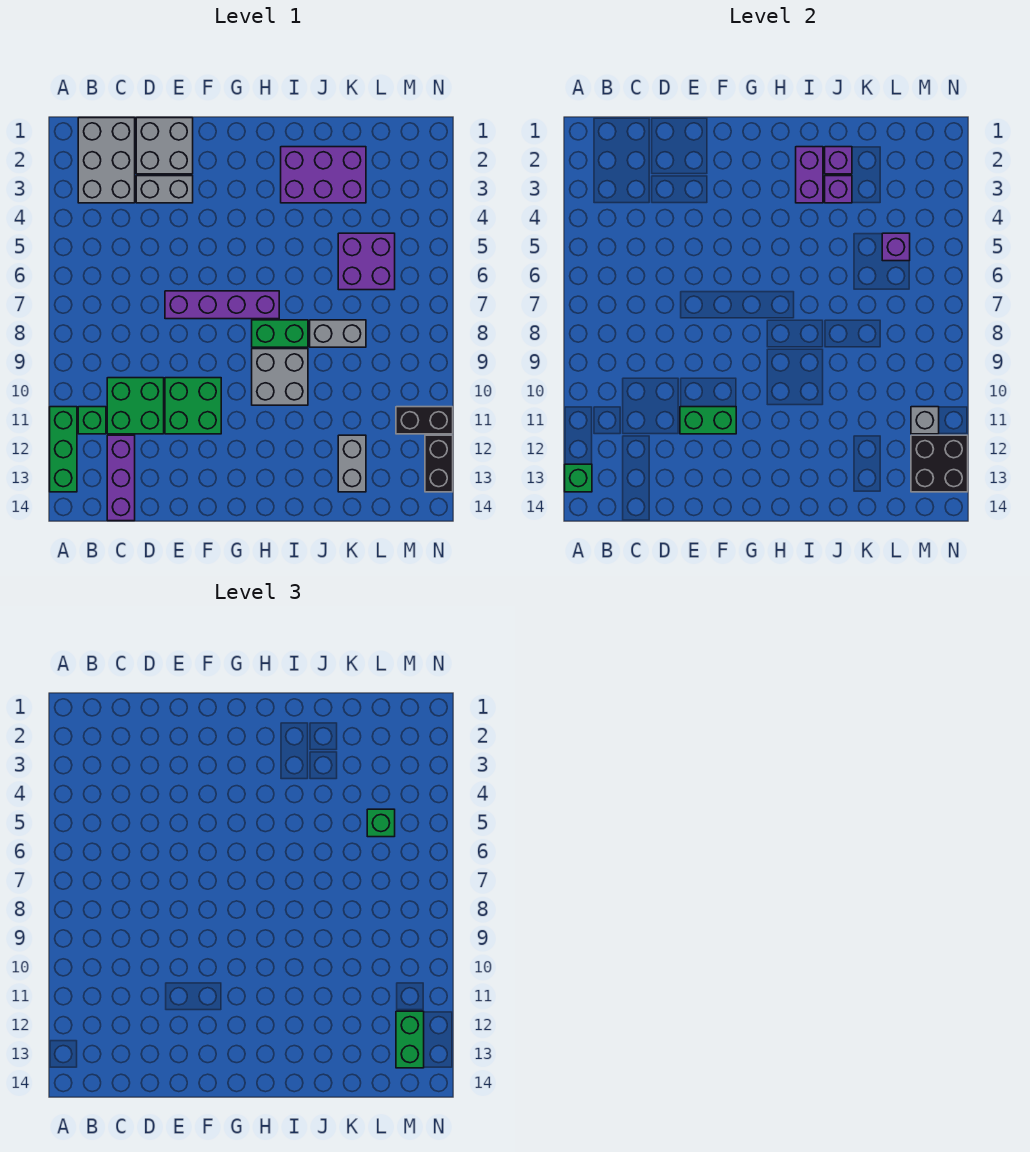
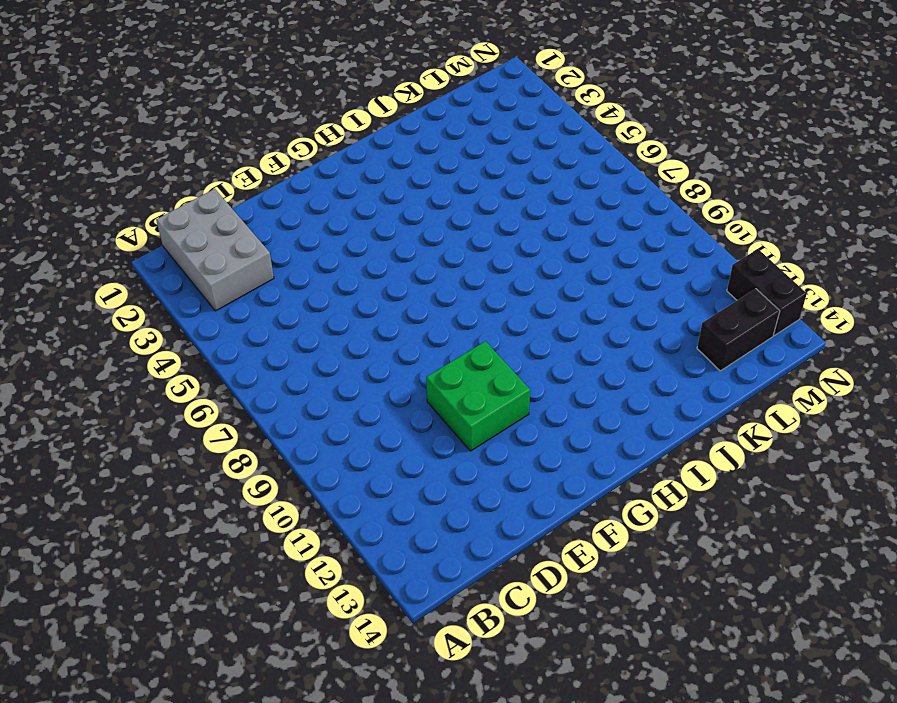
black brick L13:M13 level 1 -> black brick M11:N11 level 1
none -> green brick A11:A13 level 1
none -> green brick B11 level 1
none -> green brick C10:D11 level 1

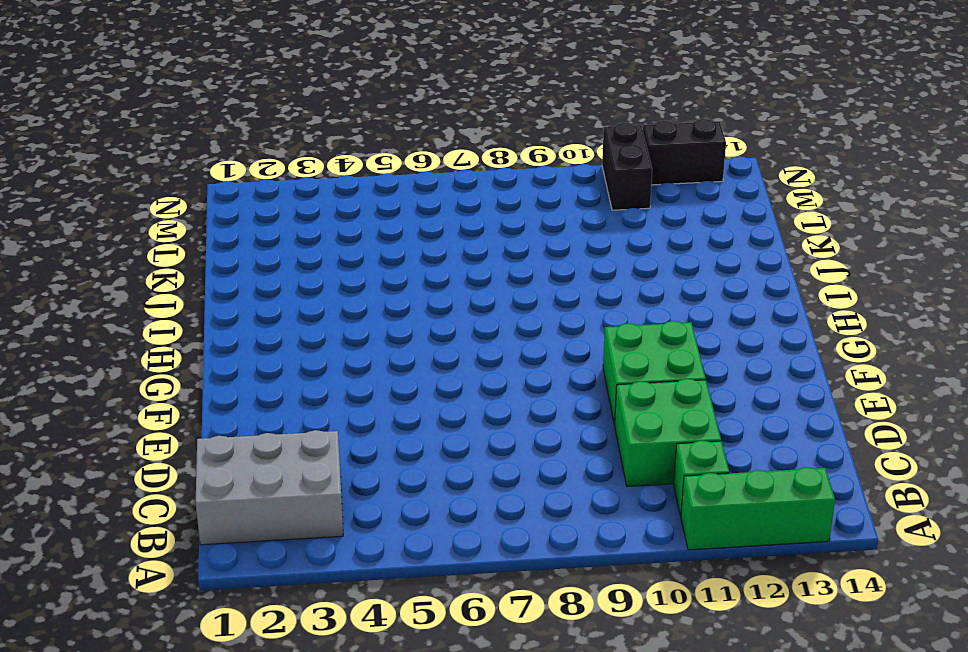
none -> purple brick C12:C14 level 1
none -> grey brick D1:E2 level 1
none -> grey brick D3:E3 level 1

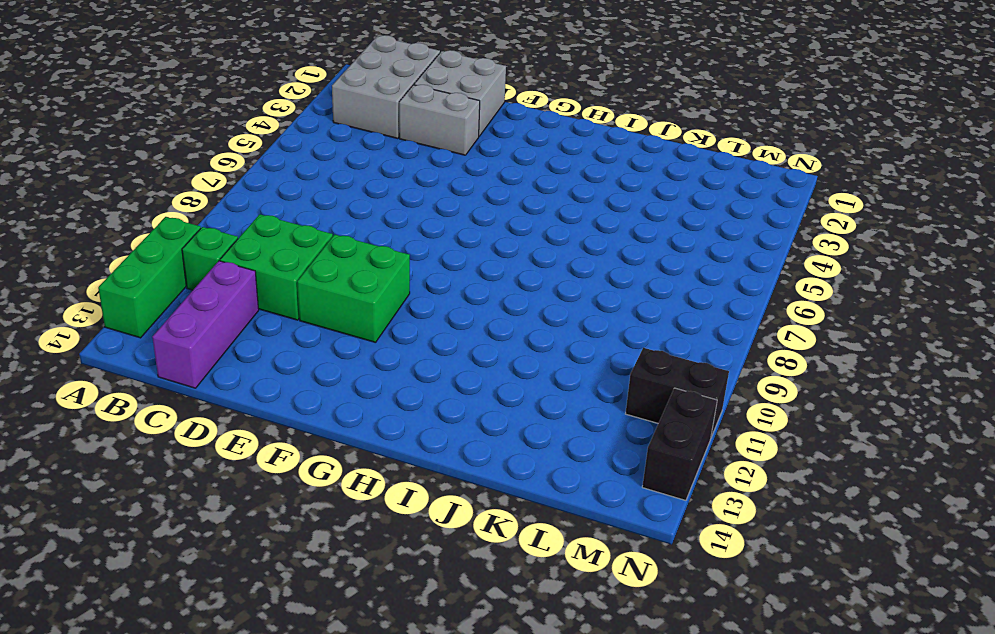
none -> purple brick E7:H7 level 1
none -> green brick H8:I8 level 1
none -> grey brick H9:I10 level 1

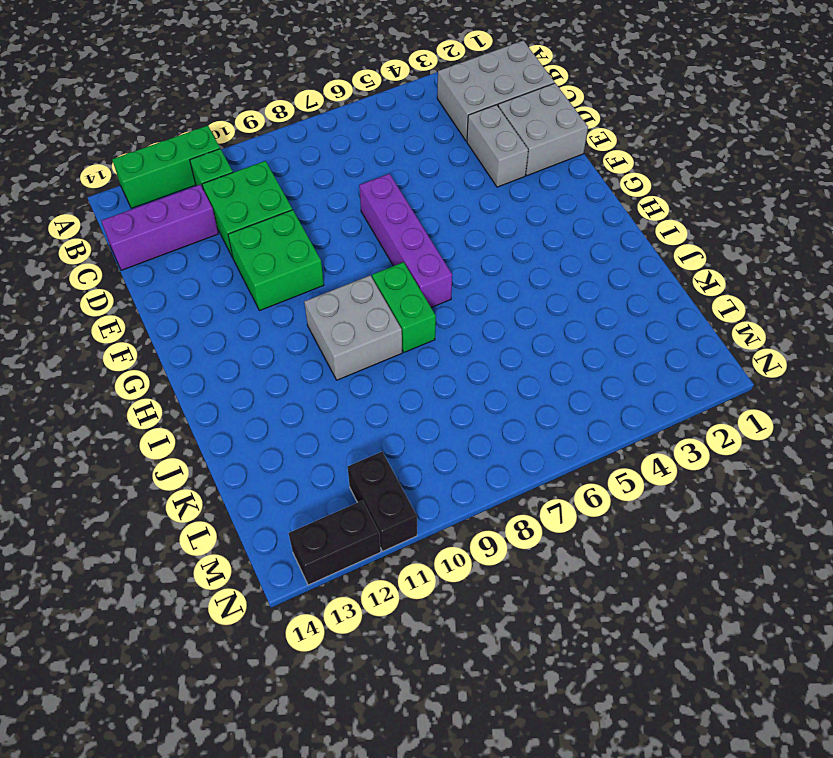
none -> purple brick I2:K3 level 1
none -> grey brick J8:K8 level 1
none -> purple brick K5:L6 level 1

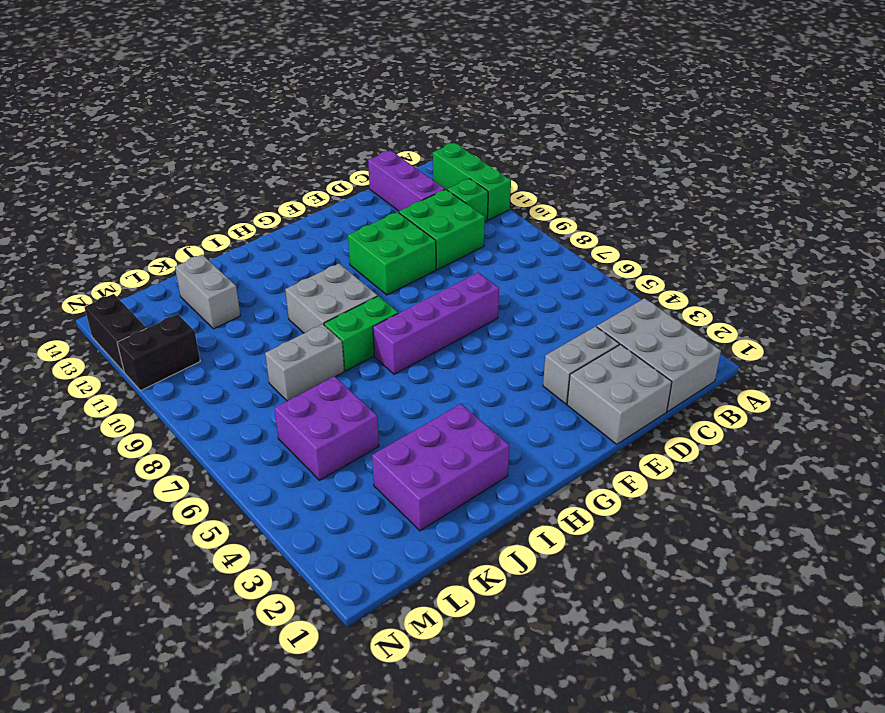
none -> green brick A13 level 2
none -> green brick E11:F11 level 2
none -> purple brick I2:I3 level 2

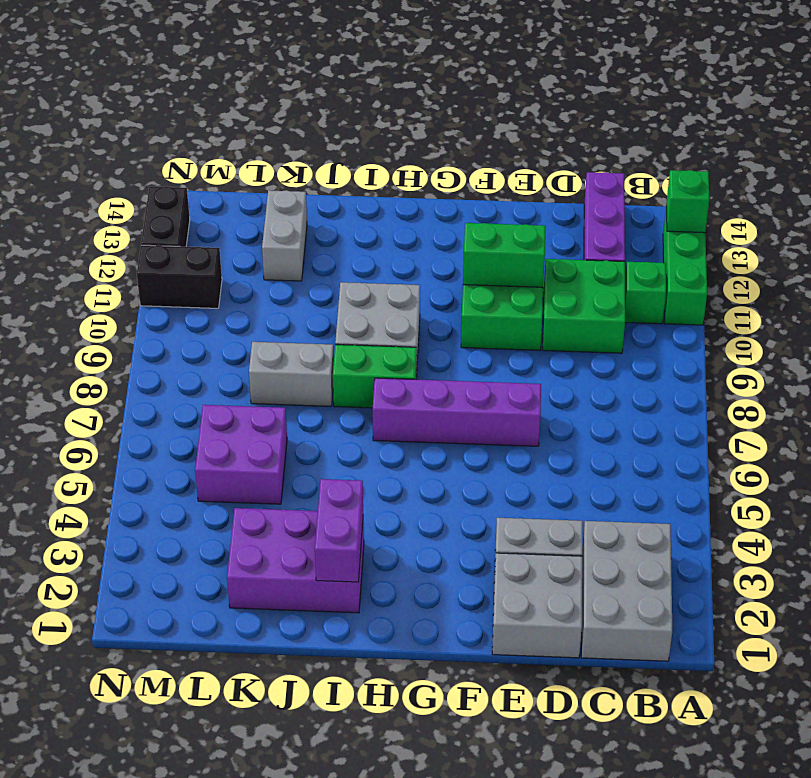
none -> purple brick J2 level 2
none -> purple brick J3 level 2
none -> purple brick L5 level 2

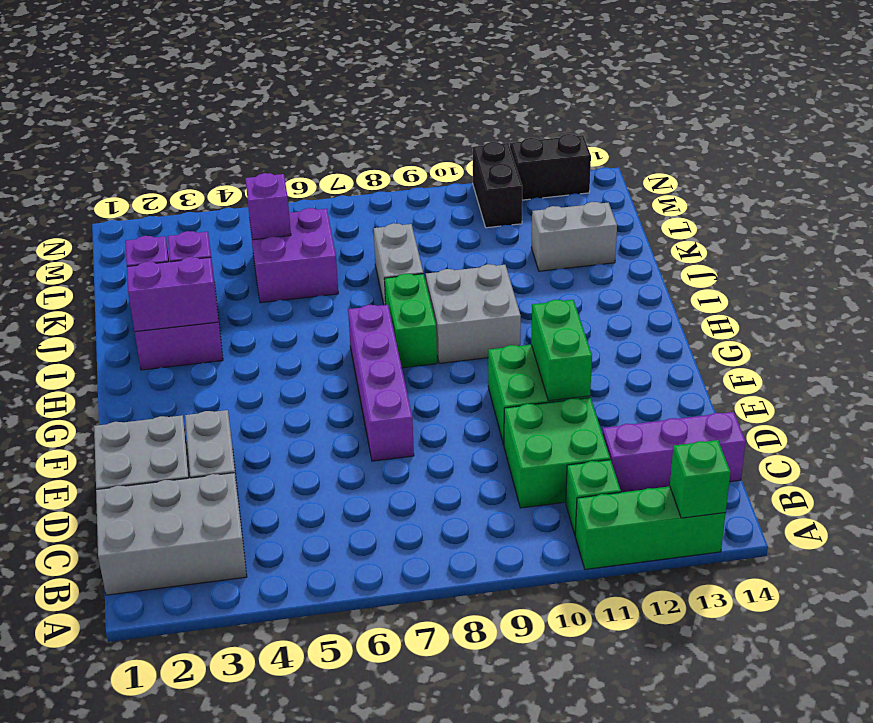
none -> grey brick M11 level 2
none -> black brick M12:N13 level 2
none -> green brick L5 level 3

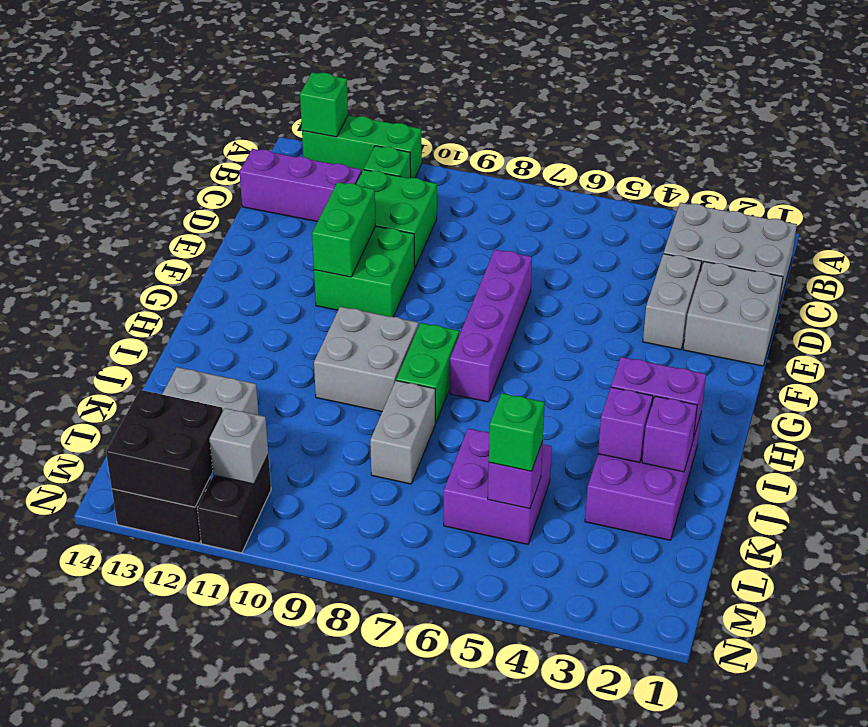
none -> green brick M12:M13 level 3

